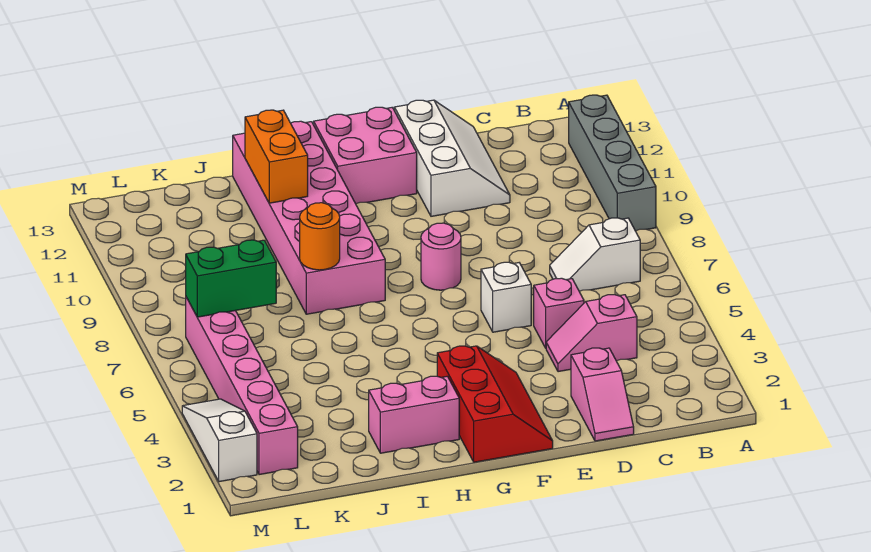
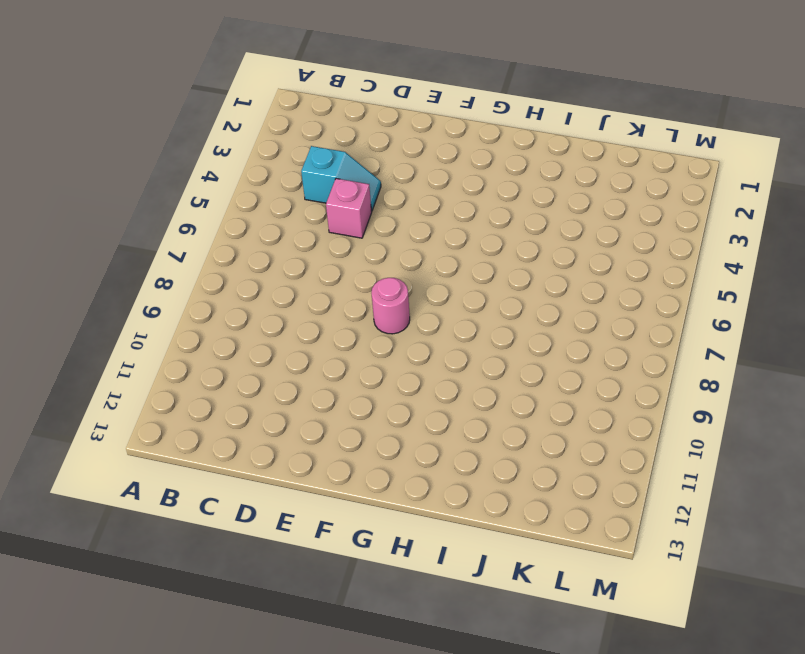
cyan slope C4:D4 level 1 top C -> pink slope C4:D4 level 1 top C
none -> grey brick A9:A12 level 1
none -> white slope B7:C7 level 1 top B
none -> pink slope D1:D2 level 1 top 2

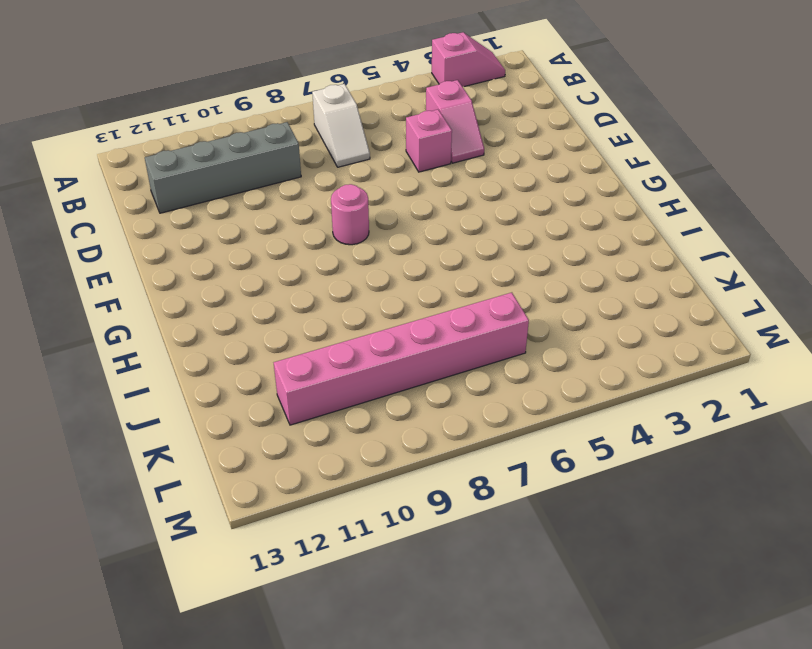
pink slope A2:A3 level 1 top 3 -> pink slope D1:D2 level 1 top 2
grey brick C9:C12 level 1 -> grey brick A9:A12 level 1
pink brick K6:K11 level 1 -> pink brick L2:L7 level 1
none -> white slope D11:E13 level 1 top E
none -> white brick E6 level 1
none -> red slope F1:G3 level 1 top G

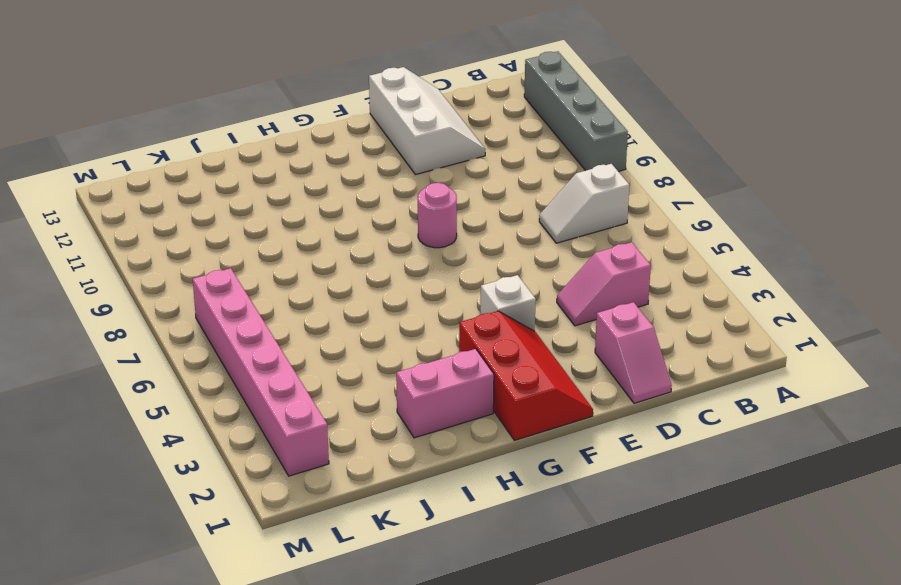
white brick F4 level 1 -> white brick E6 level 1
none -> pink brick D5 level 1
none -> pink brick F12:G13 level 1
none -> pink brick H8:I13 level 1

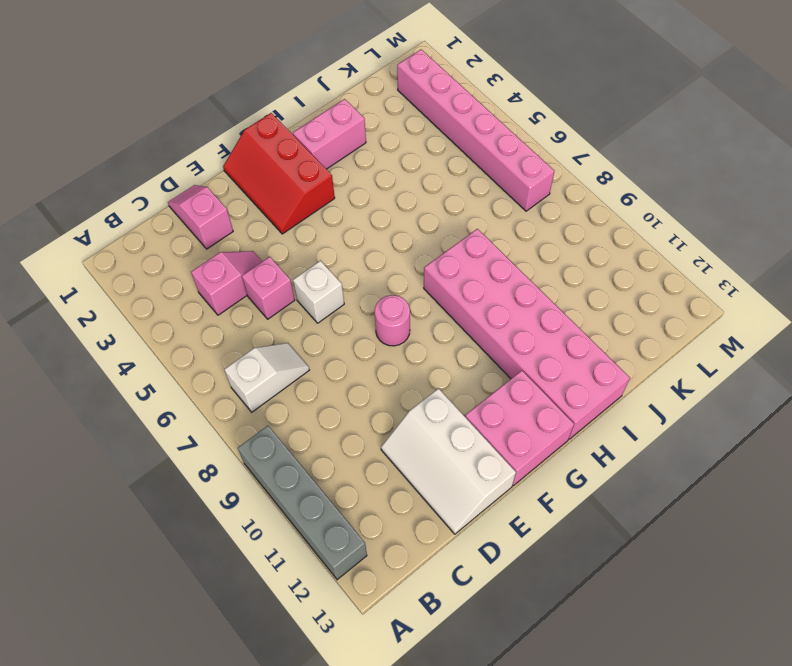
none -> white slope M2:M4 level 1 top 2
none -> orange round brick I8 level 2
none -> orange brick I11:I12 level 2

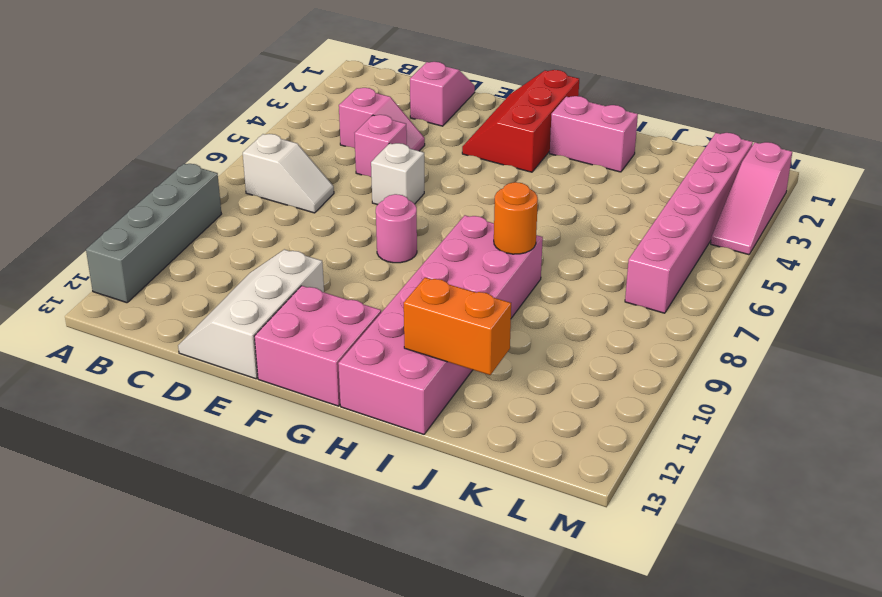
orange brick I12:J12 level 2 -> orange brick I11:I12 level 2
pink slope M2:M4 level 1 top 2 -> white slope M2:M4 level 1 top 2
none -> green brick K7:L7 level 2

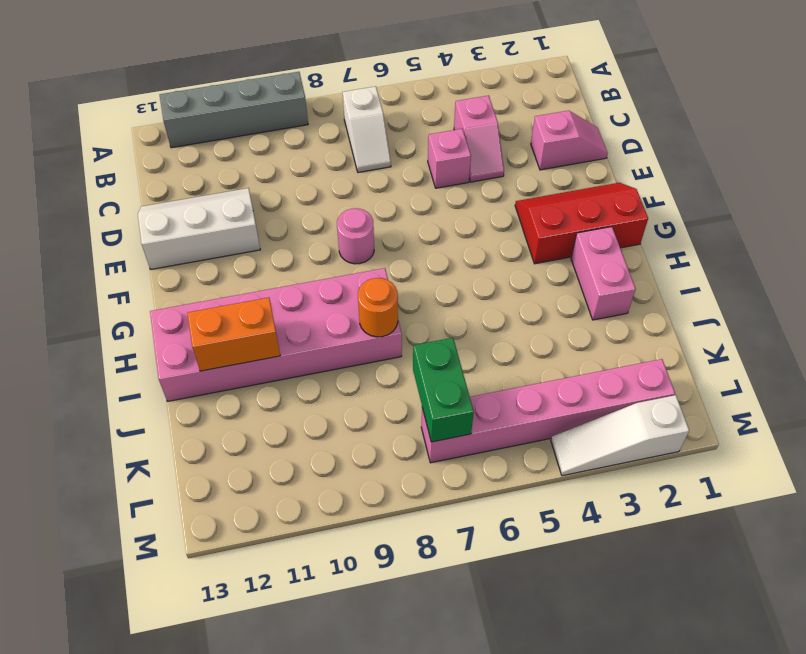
none -> white brick E6 level 1
none -> pink brick F12:G13 level 1

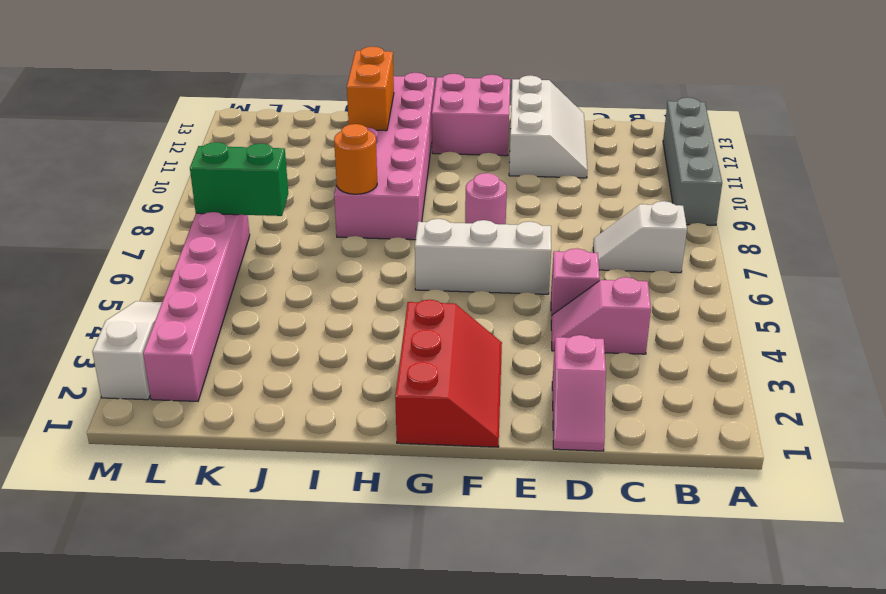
white brick E6:G6 level 1 -> white brick E6 level 1
none -> pink brick H2:I2 level 1

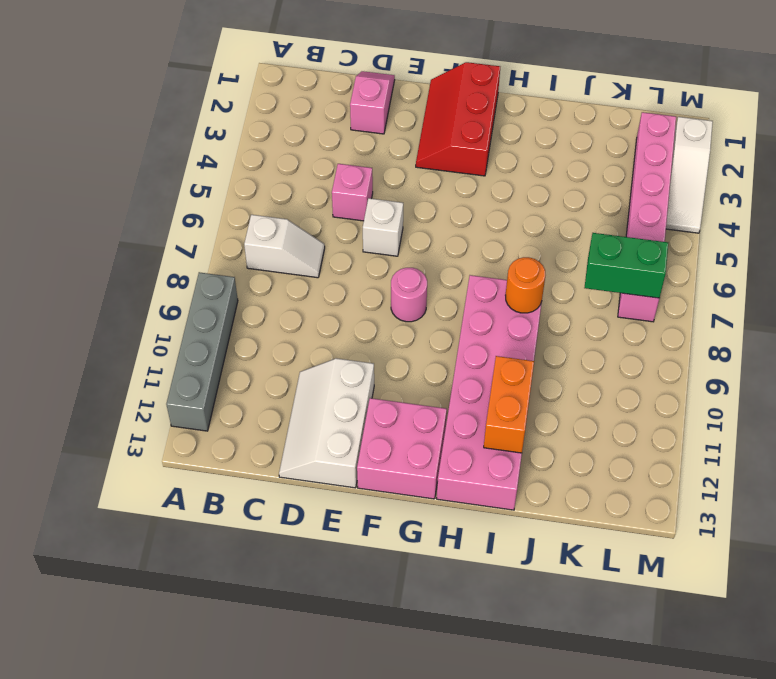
none -> pink slope C4:D4 level 1 top C
none -> pink brick H2:I2 level 1

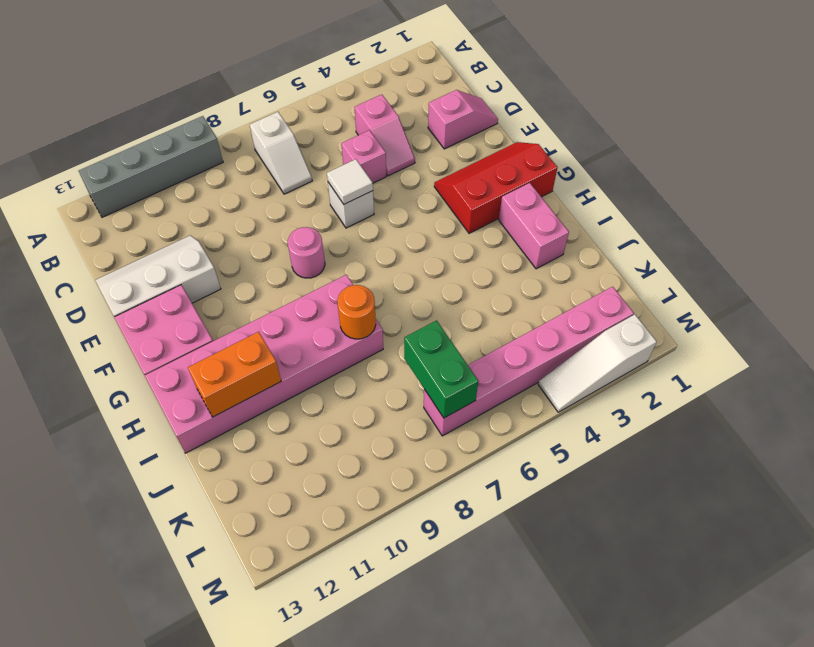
white tile E6 level 2 -> none

